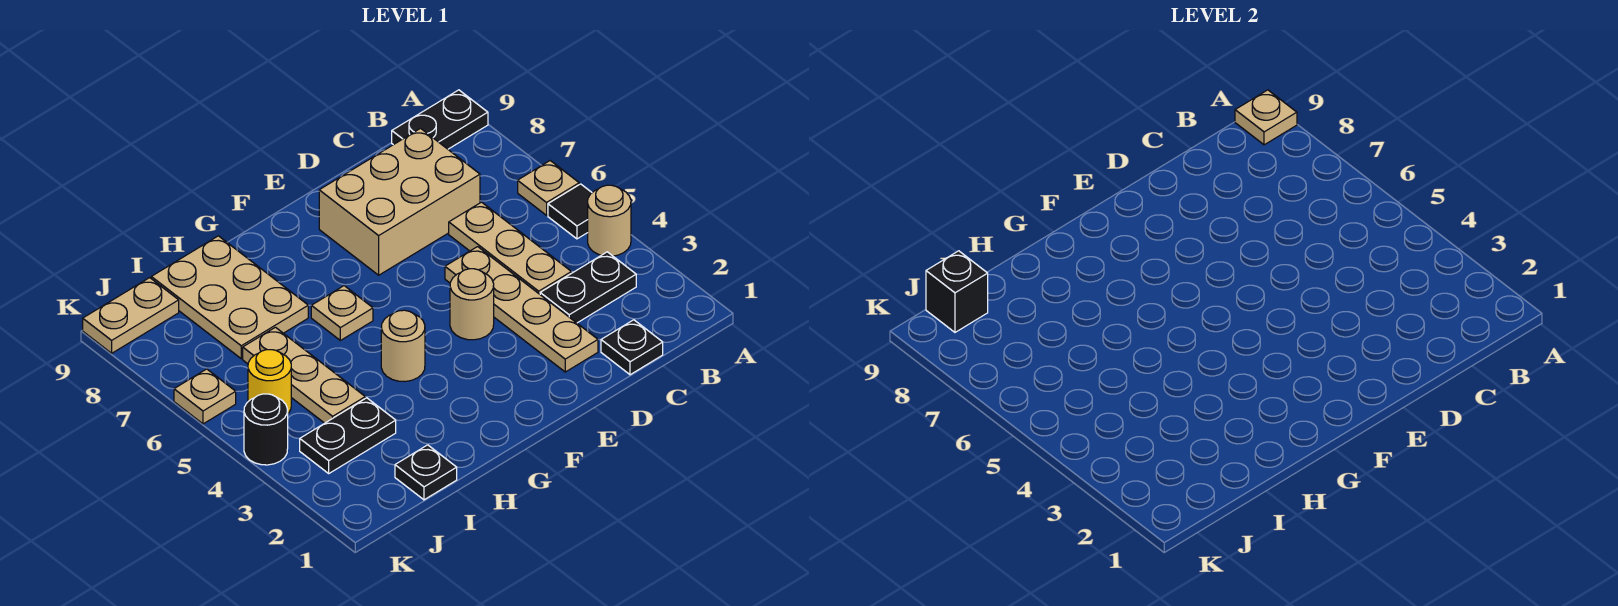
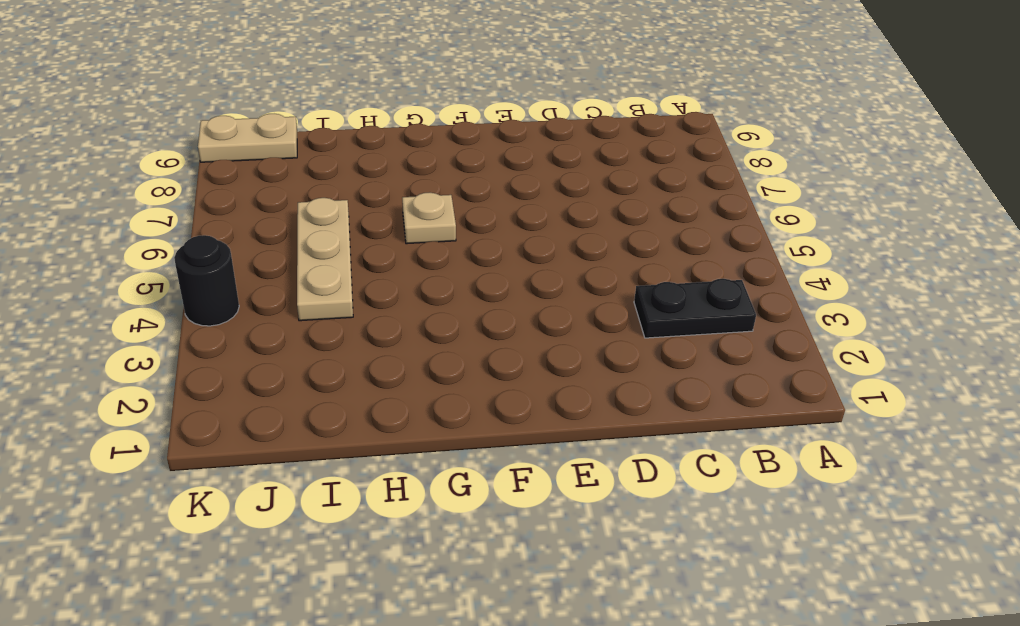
none -> tan round brick A4 level 1
none -> black tile A5 level 1
none -> tan plate A6 level 1

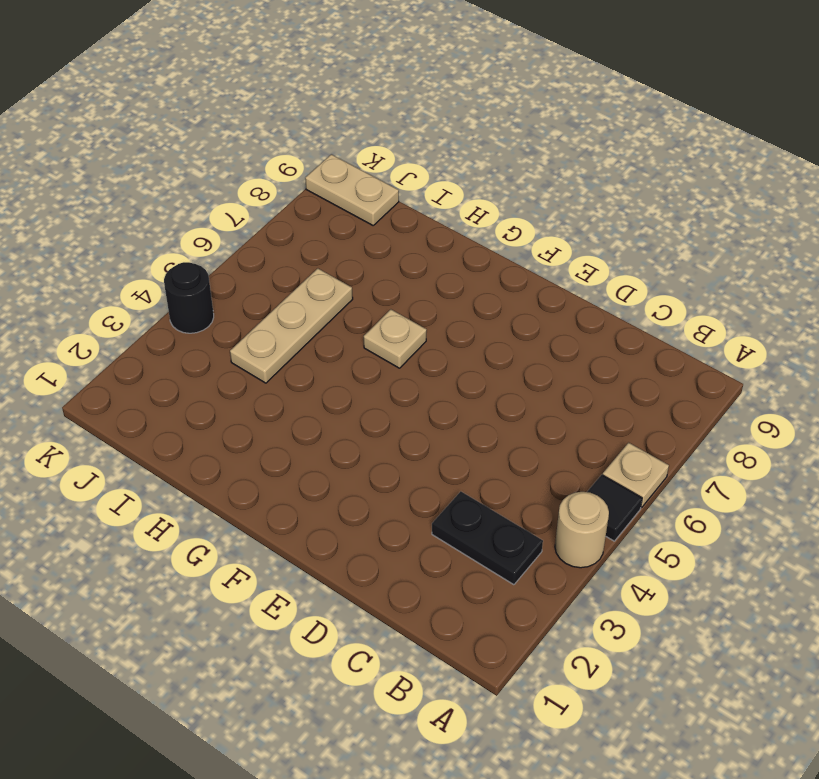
none -> black plate A9:B9 level 1
none -> black plate C1 level 1
none -> tan plate C4:C6 level 1

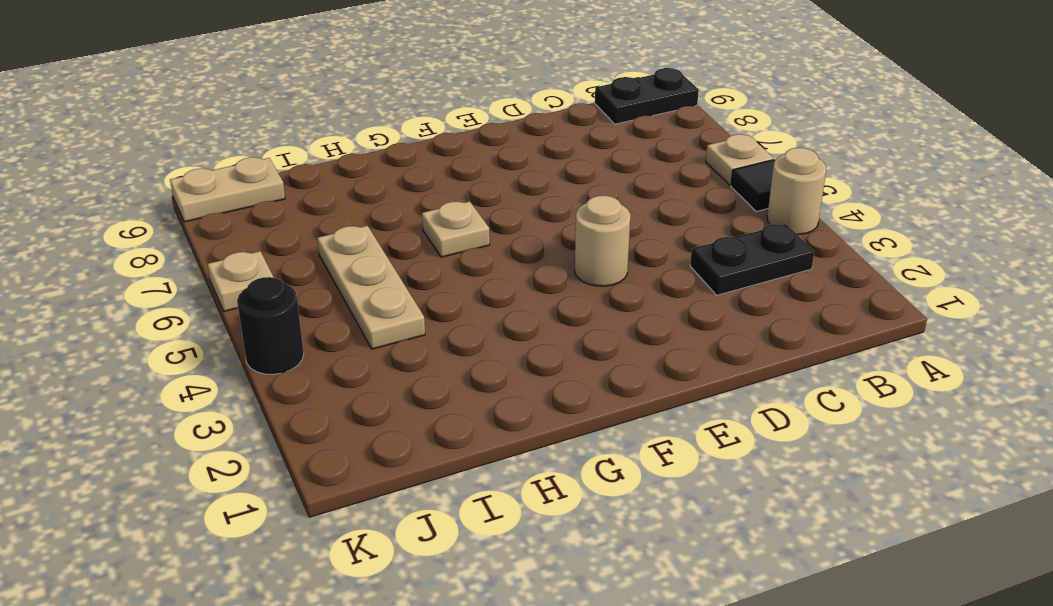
none -> black plate C1 level 1
none -> tan plate C4:C6 level 1
none -> tan brick C7:E8 level 1

